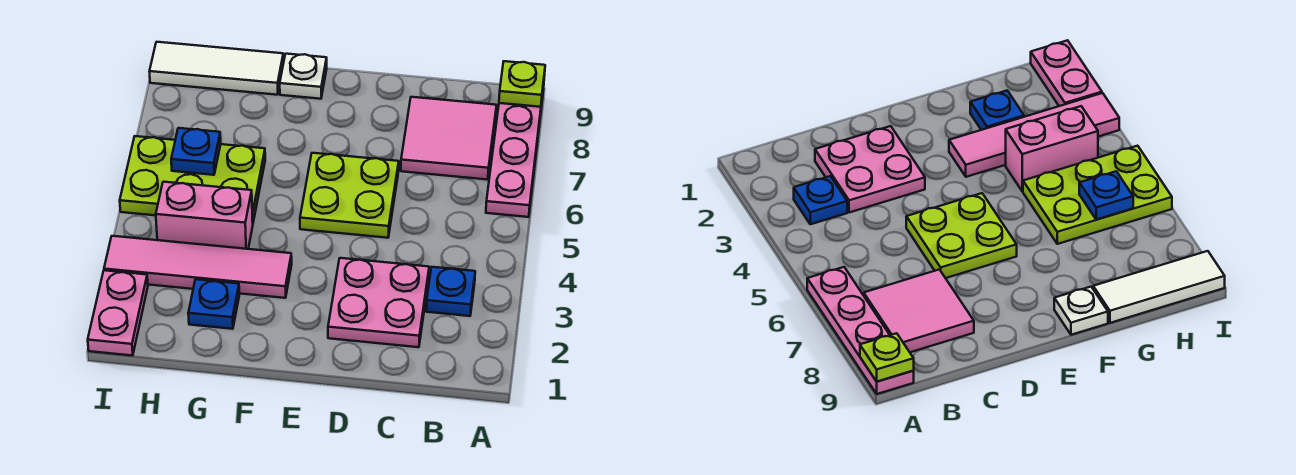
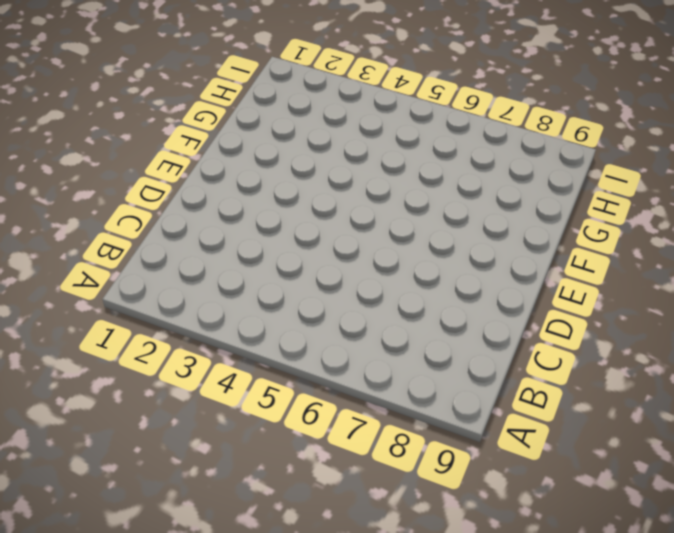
none -> pink plate A6:A9 level 1
none -> blue plate B3 level 1
none -> pink tile B7:C8 level 1

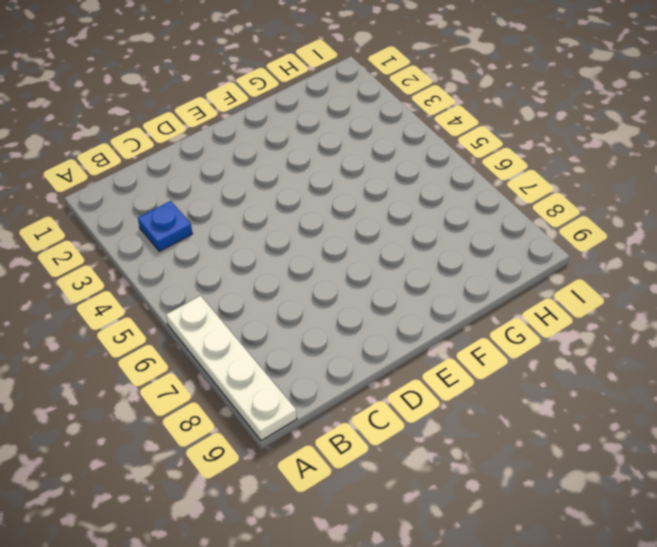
white plate A6:A9 level 1 -> pink plate A6:A9 level 1
none -> pink tile B7:C8 level 1
none -> pink plate C2:D3 level 1
none -> lime plate D5:E6 level 1

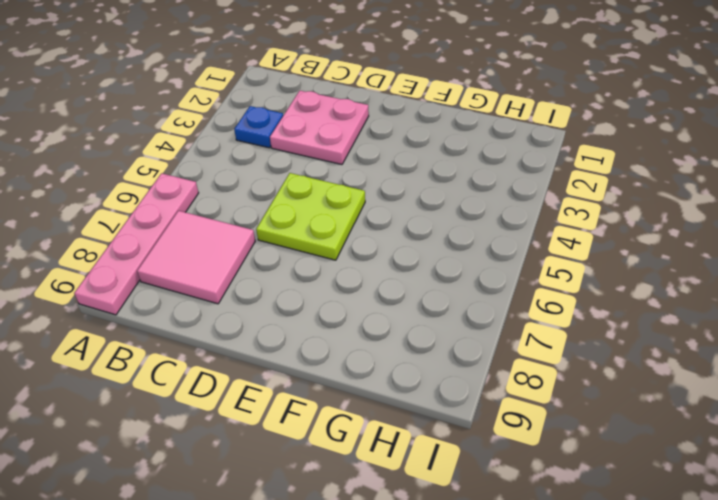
none -> pink tile F3:I3 level 1
none -> white plate F9 level 1
none -> blue plate G2 level 1

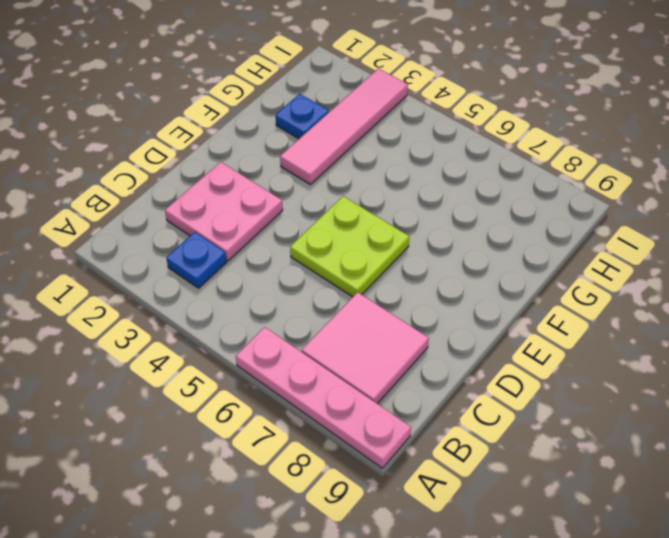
none -> white plate F9 level 1
none -> pink brick G4:H4 level 1
none -> lime plate G5:I6 level 1

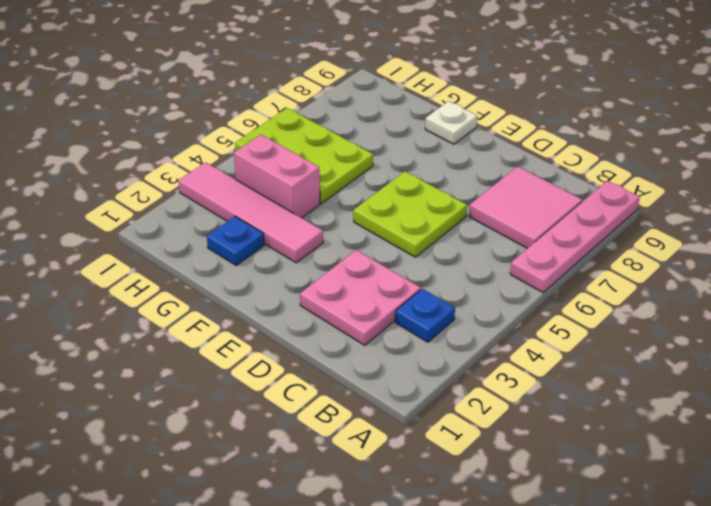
none -> white tile G9:I9 level 1
none -> pink plate I1:I2 level 1
none -> lime plate A9 level 2

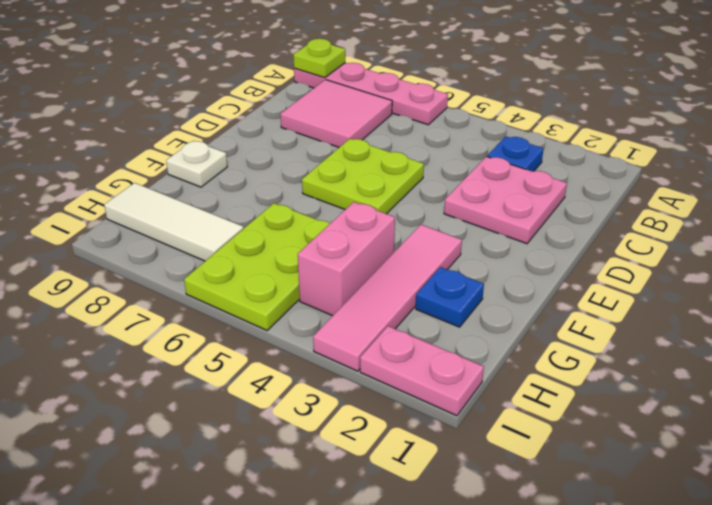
white tile H7:H9 level 1 -> white tile G9:I9 level 1
none -> blue plate H6 level 2

